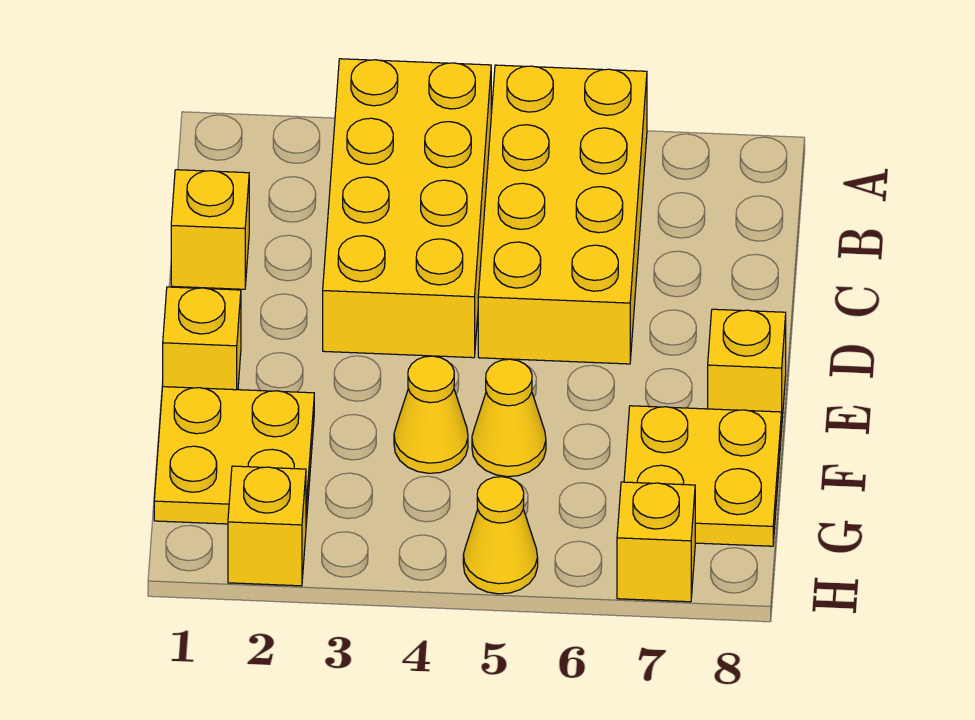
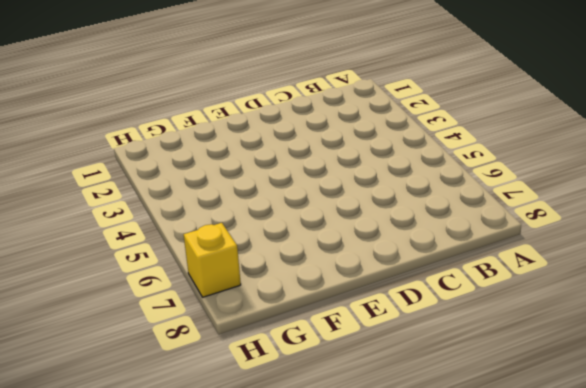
none -> yellow brick A3:D4 level 1
none -> yellow brick A5:D6 level 1
none -> yellow brick C1 level 1

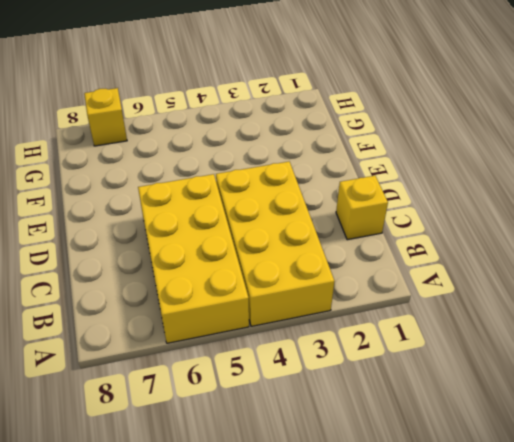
none -> yellow brick E1 level 1
none -> yellow brick E8 level 1
none -> yellow plate F1:G2 level 1

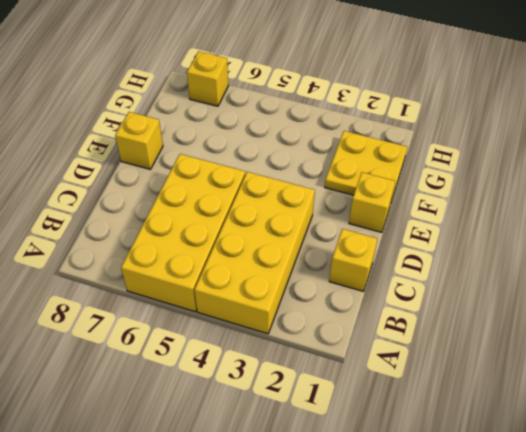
none -> yellow cone F4 level 1
none -> yellow cone F5 level 1
none -> yellow plate F7:G8 level 1

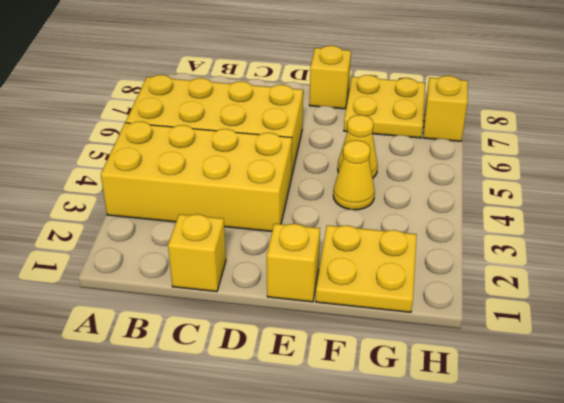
none -> yellow brick H2 level 1
none -> yellow cone H5 level 1

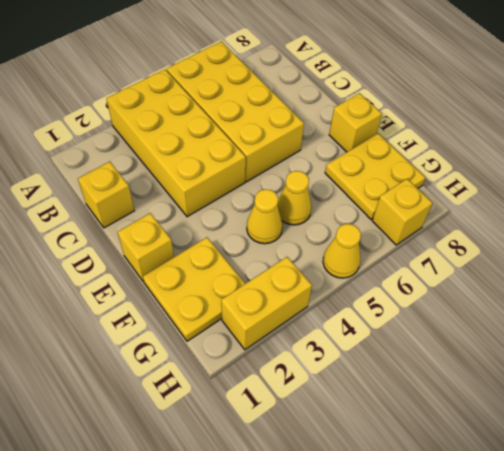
yellow brick H2:H3 level 1 -> yellow brick H2 level 1

